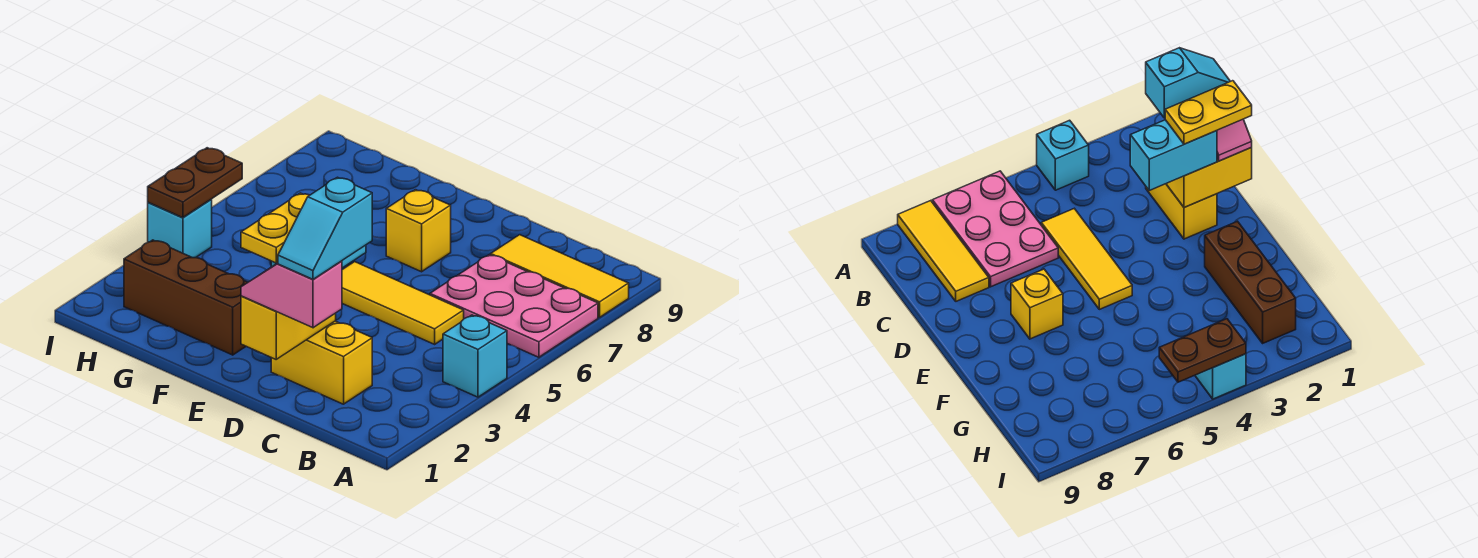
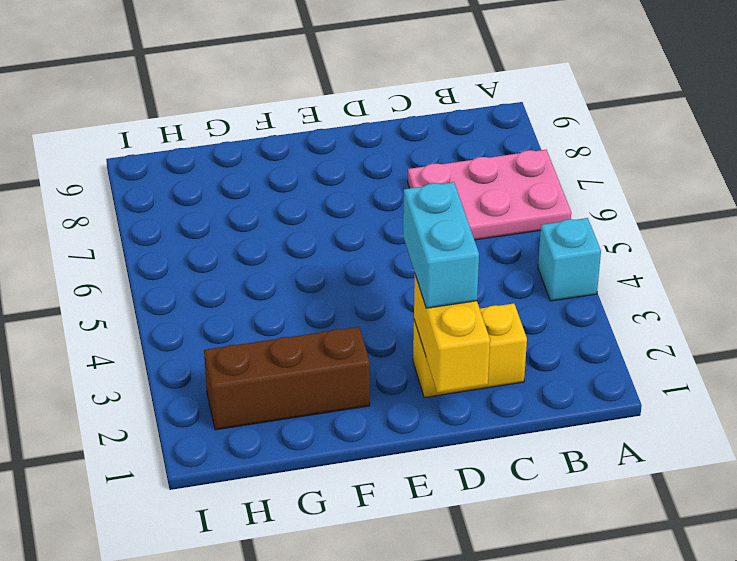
none -> yellow tile A8:C8 level 1
none -> yellow tile C5:E5 level 1
none -> yellow brick E7 level 1

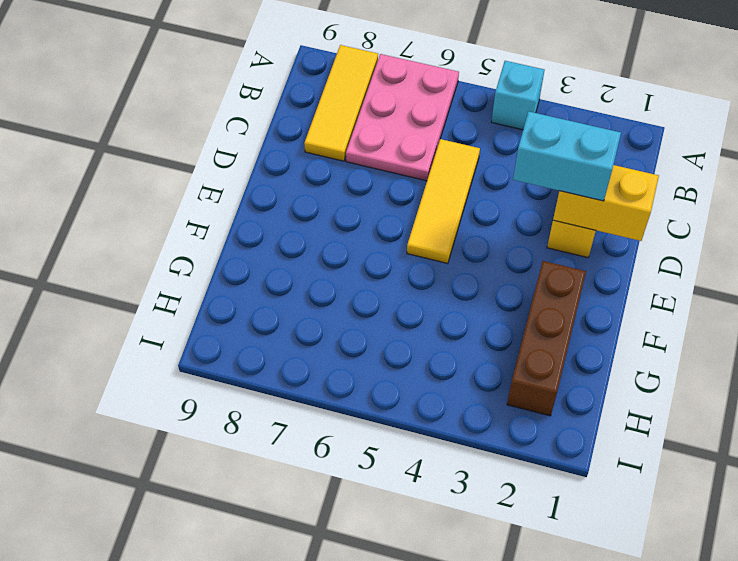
none -> yellow brick E7 level 1
none -> cyan brick I4 level 1
none -> brown plate I4:I5 level 2

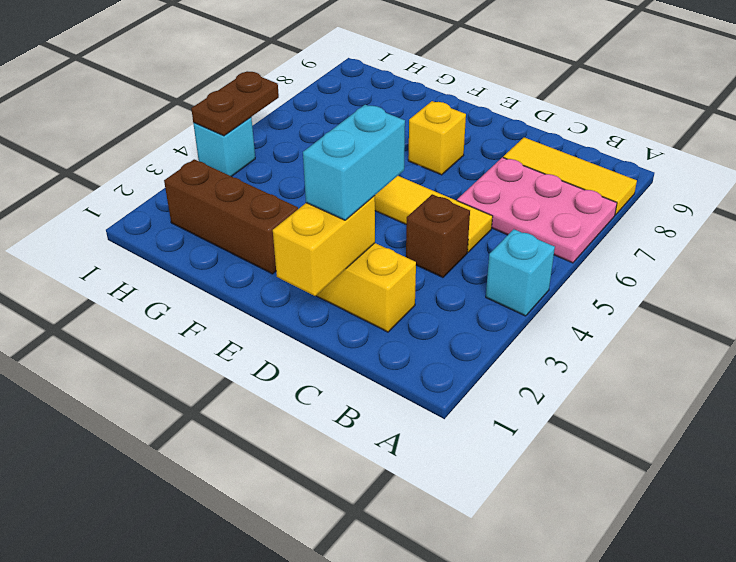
brown brick C4 level 1 -> none
none -> pink slope C1:D1 level 3 top C
none -> cyan slope C1:C2 level 4 top 2
none -> yellow plate D1:D2 level 4

